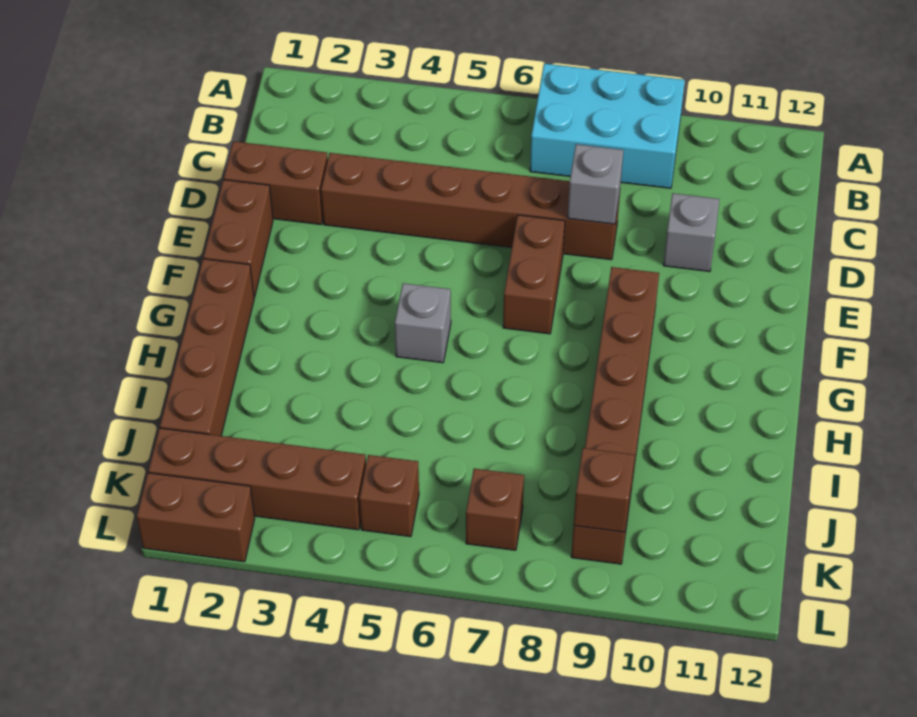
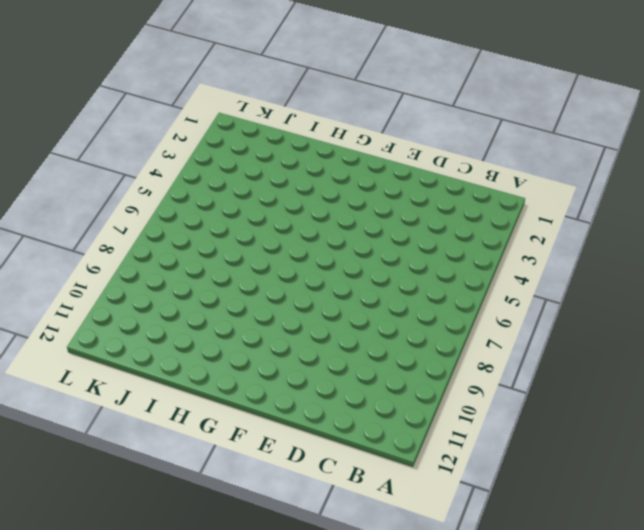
none -> cyan brick A7:B9 level 1
none -> brown brick D1:D2 level 1
none -> brown brick D3:D8 level 1

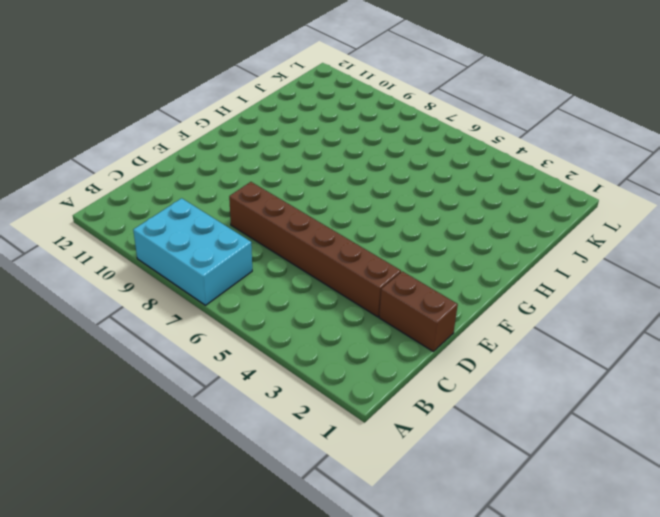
none -> grey brick D10 level 1
none -> brown brick E1:F1 level 1
none -> brown brick E7:F7 level 1

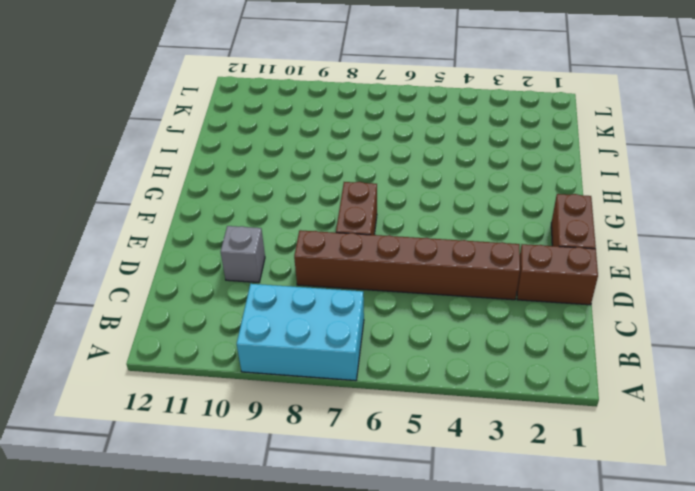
none -> brown brick F9:K9 level 1
none -> brown brick G1:J1 level 1
none -> grey brick G5 level 1

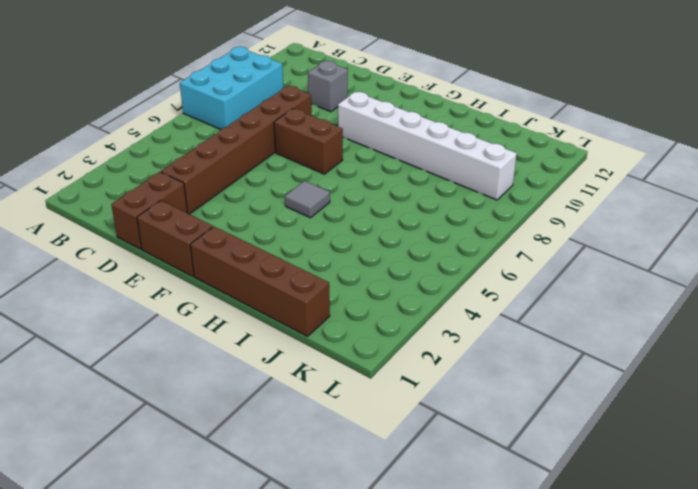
white brick F9:K9 level 1 -> brown brick F9:K9 level 1
grey tile G5 level 1 -> grey brick G5 level 1
none -> brown brick K1:K4 level 1
none -> brown brick K5 level 1
none -> brown brick K7 level 1

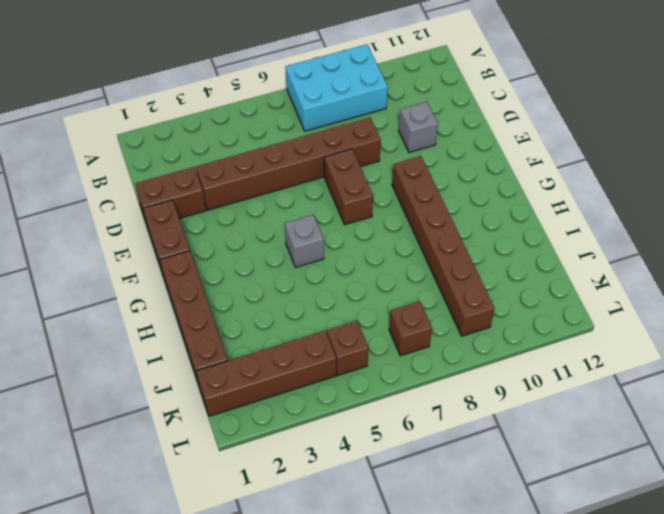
none -> brown brick L1:L2 level 1
none -> grey brick D8 level 2
none -> brown brick K9 level 2

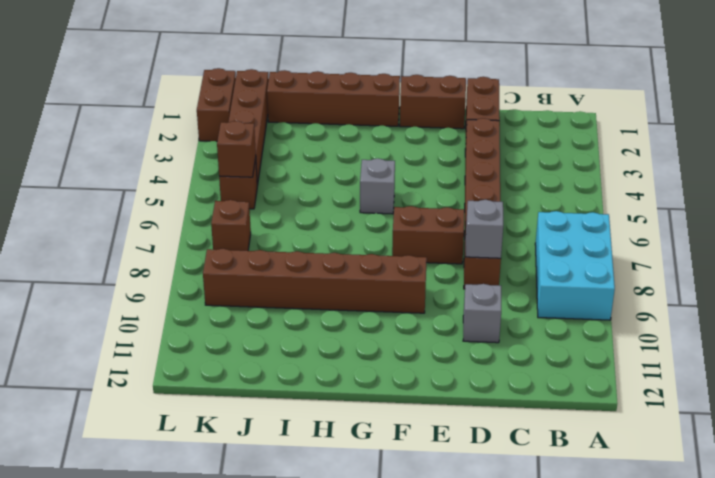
brown brick K5 level 2 -> brown brick K9 level 2

